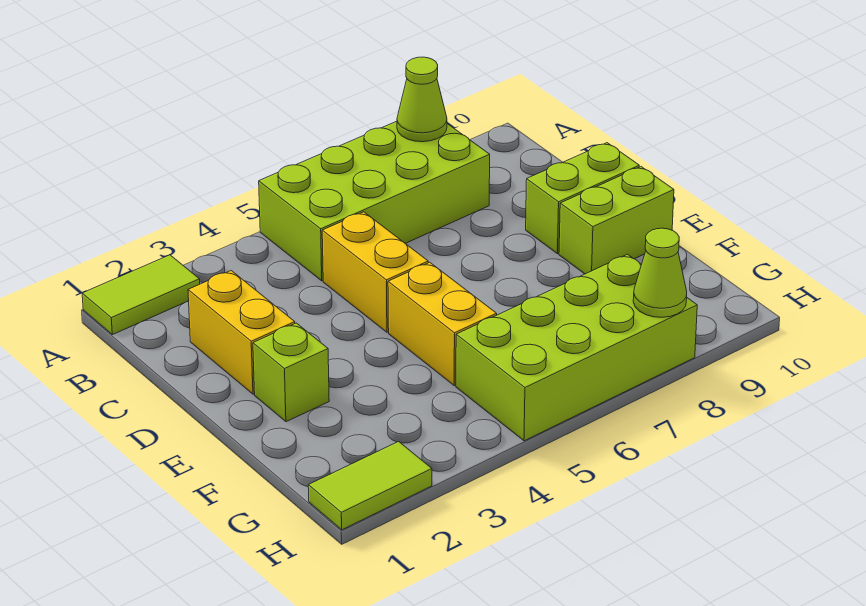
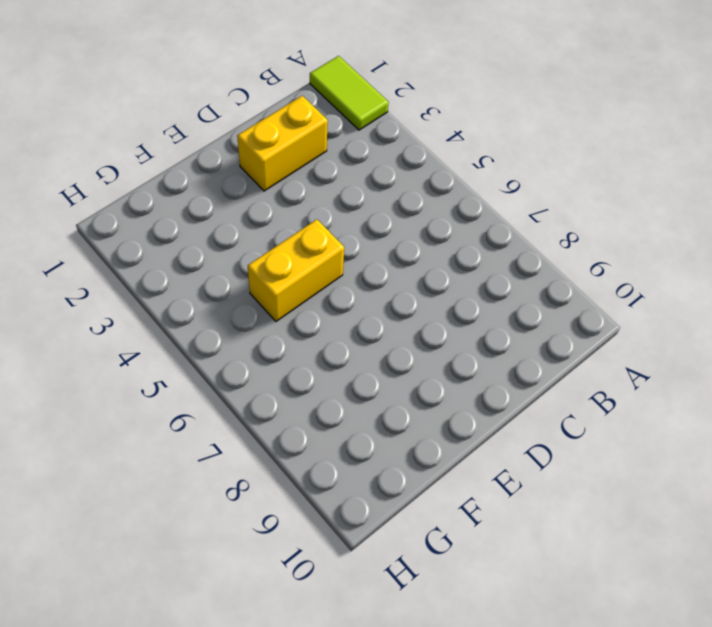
none -> lime brick A5:B8 level 1
none -> yellow brick C5:D5 level 1
none -> lime brick D9:D10 level 1

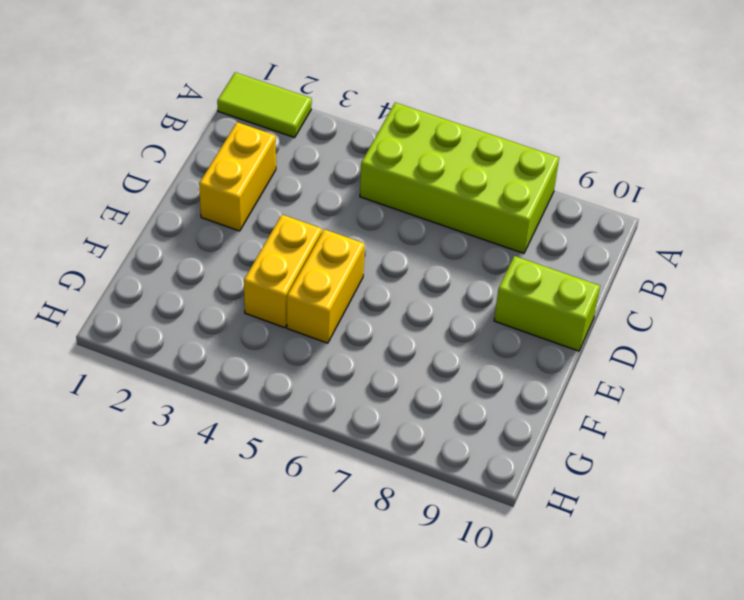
yellow brick E4:F4 level 1 -> yellow brick C5:D5 level 1
none -> lime brick E2 level 1
none -> lime brick E9:E10 level 1
none -> lime brick G5:H8 level 1

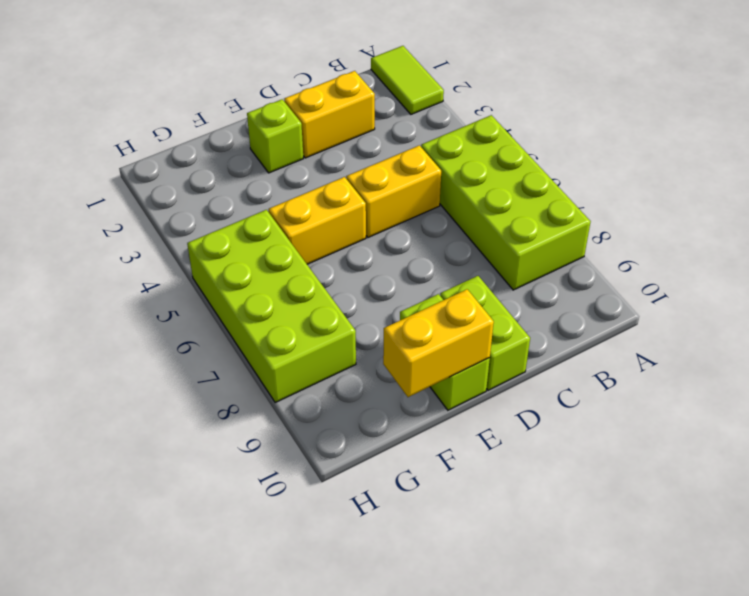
yellow brick E10:F10 level 2 -> none
none -> lime tile H1:H2 level 1
none -> lime cone A8 level 2
none -> lime cone H8 level 2

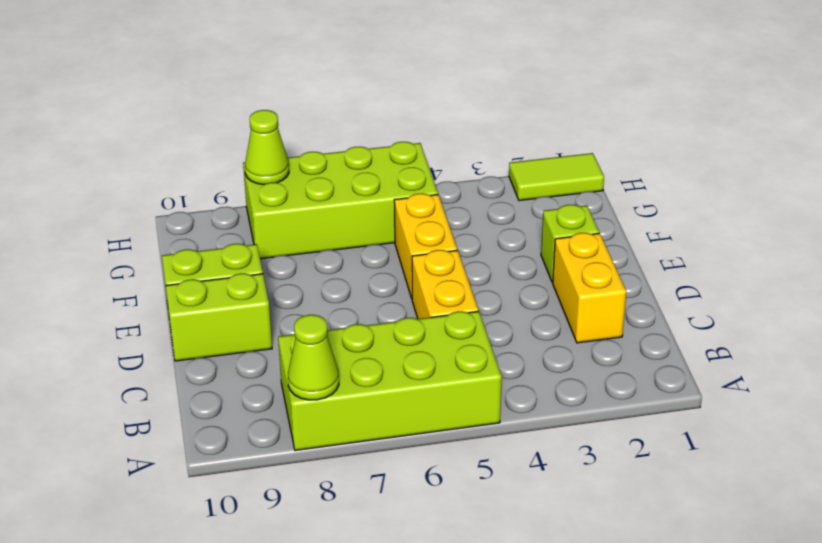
none -> lime tile A1:A2 level 1

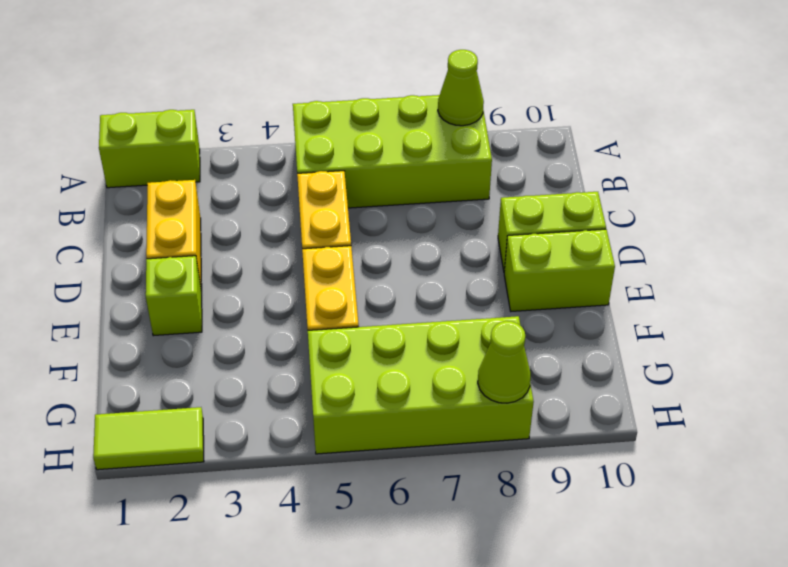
lime brick A1:A2 level 1 -> lime tile A1:A2 level 1

